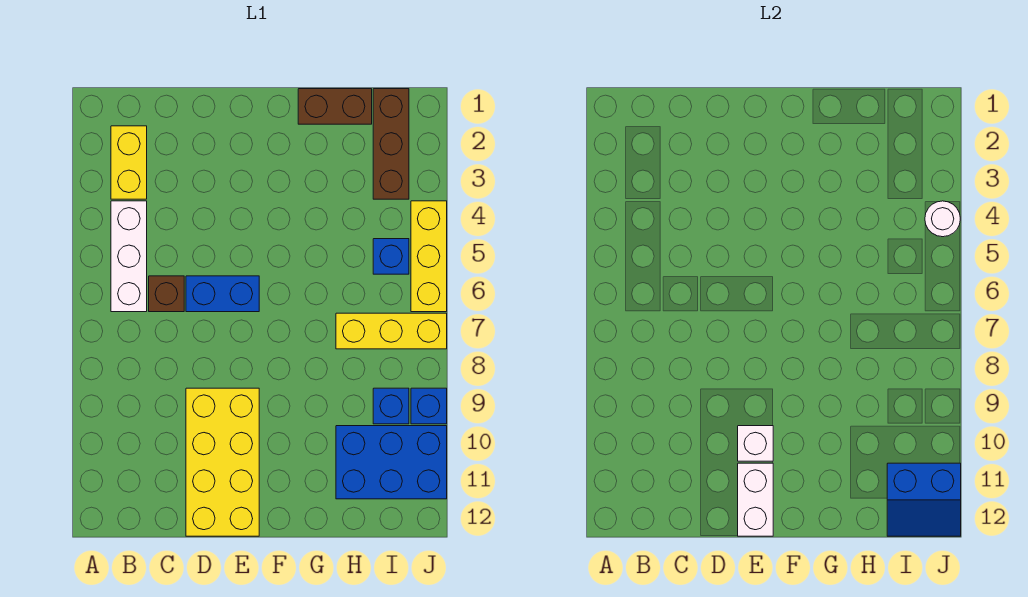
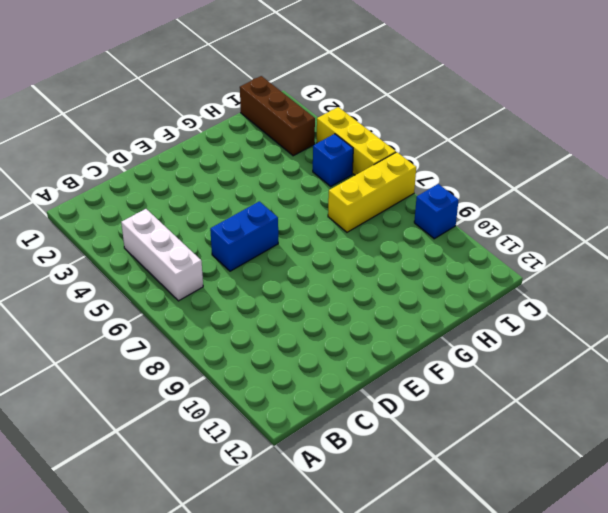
none -> yellow brick B2:B3 level 1
none -> brown brick C6 level 1
none -> yellow brick D9:E12 level 1

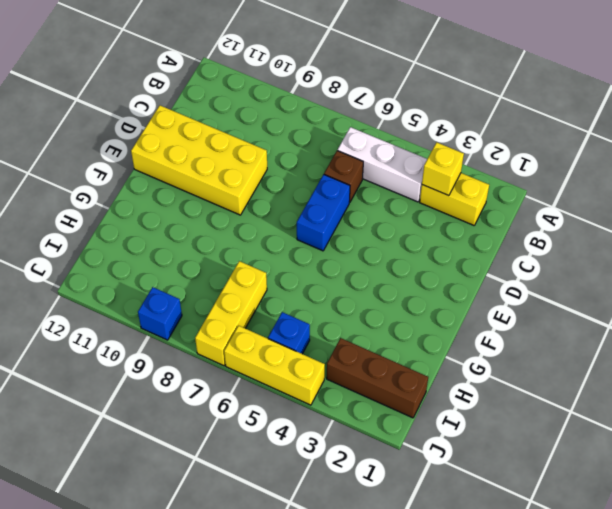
yellow brick B3 level 2 -> none
none -> brown brick G1:H1 level 1
none -> blue brick H10:J11 level 1
none -> blue brick I9 level 1

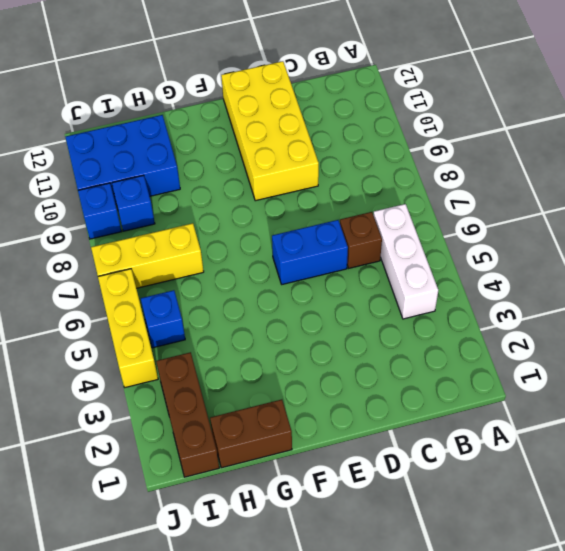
none -> yellow brick B2:B3 level 1
none -> white brick E10 level 2
none -> white brick E11:E12 level 2

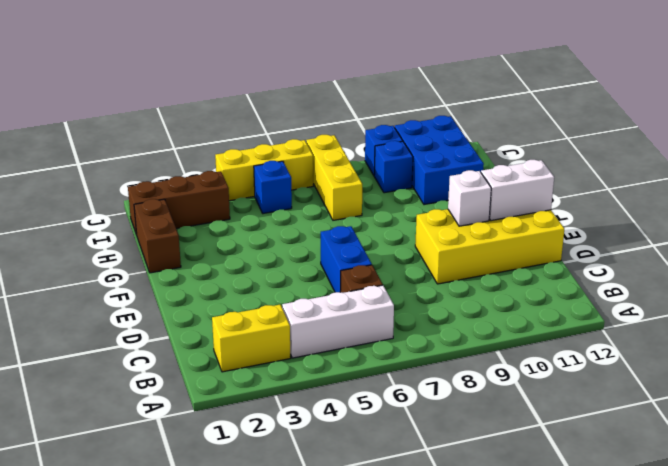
none -> blue slope I11:J12 level 2 top 11
none -> white round brick J4 level 2

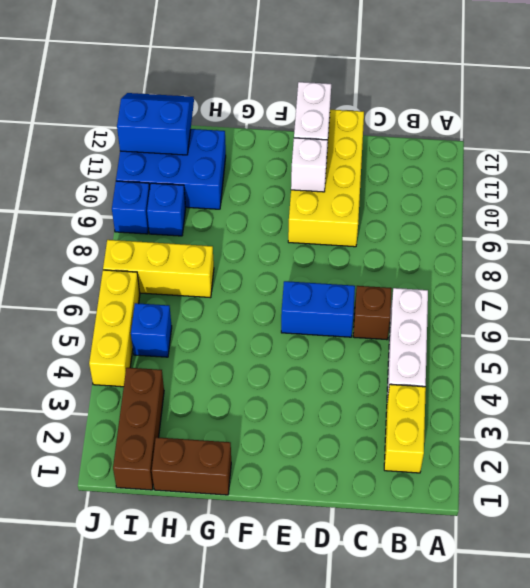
none -> white round brick J4 level 2

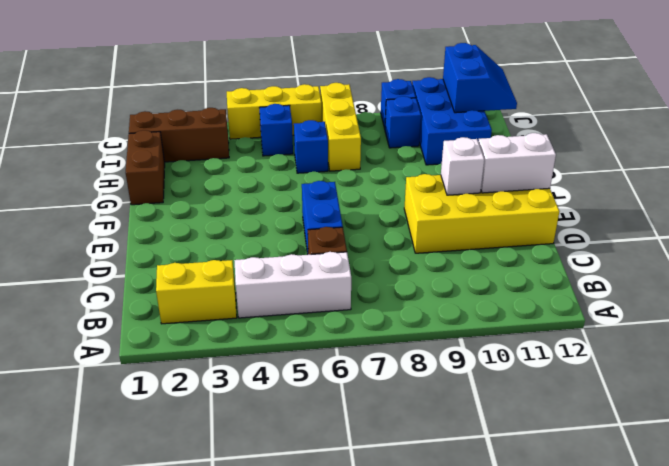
blue brick H6 level 1 -> none
none -> white round brick J4 level 2

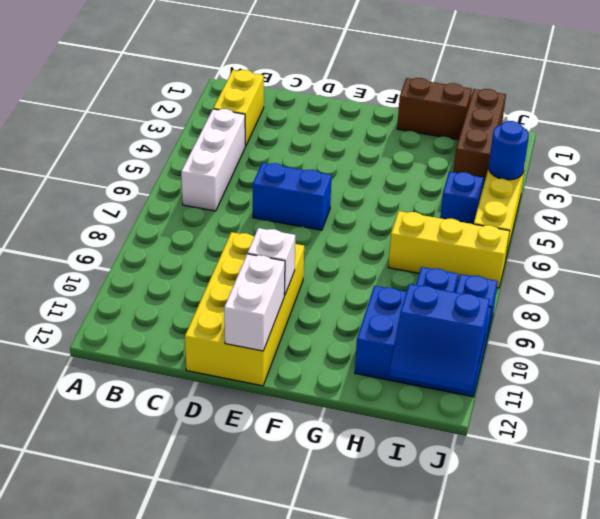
blue round brick J4 level 2 -> white round brick J4 level 2
none -> brown brick C6 level 1

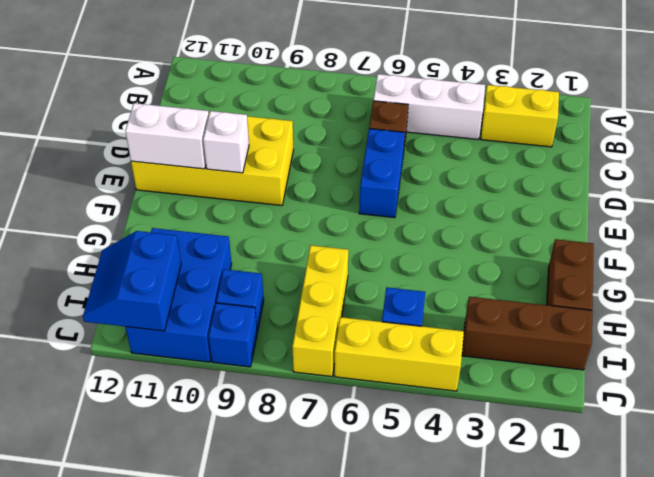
none -> white round brick J4 level 2

